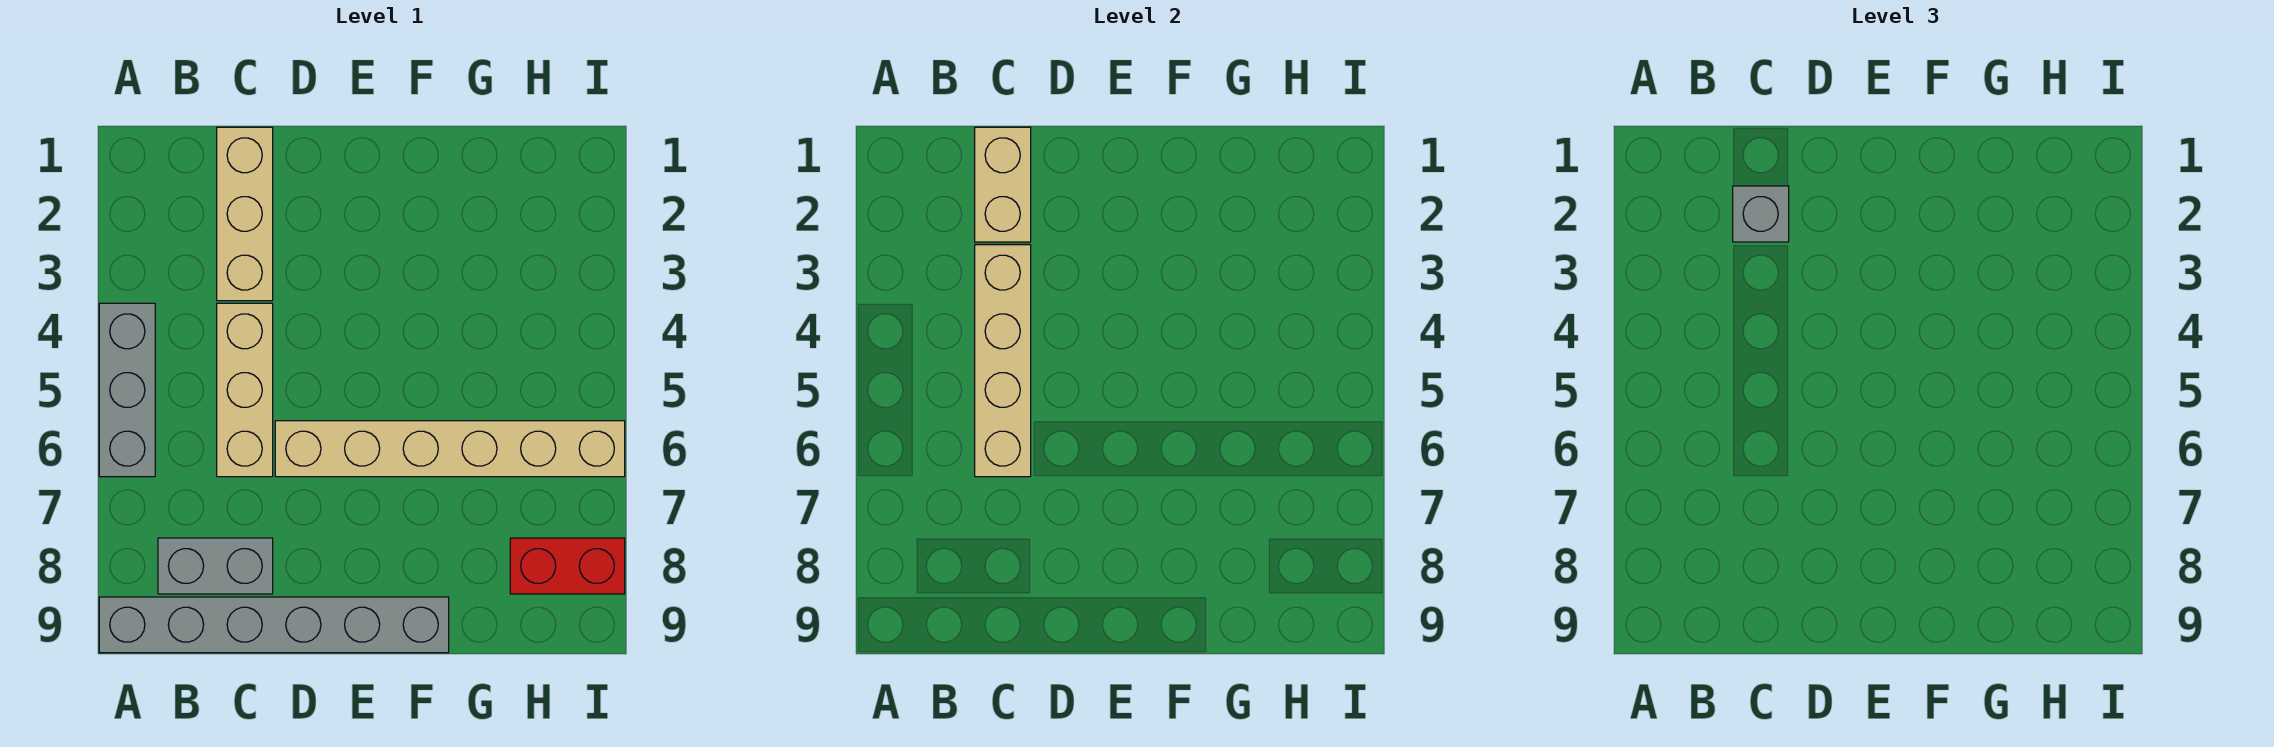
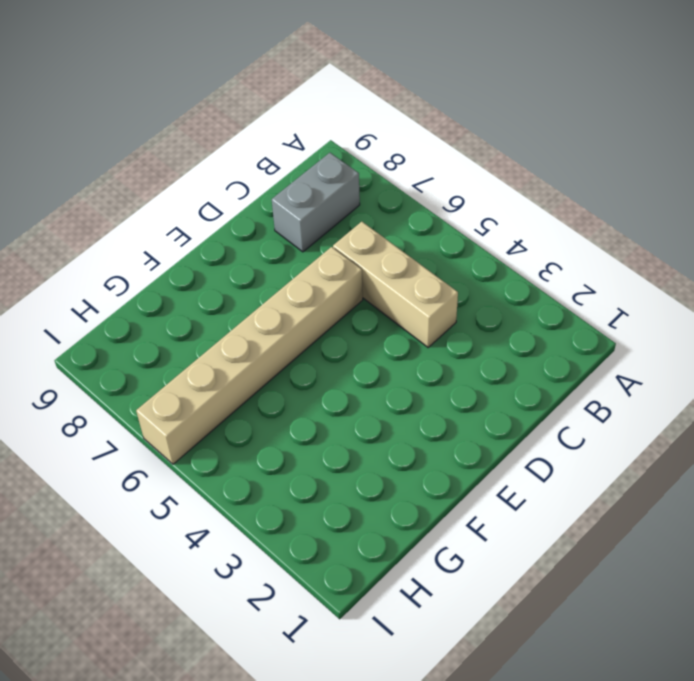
none -> grey brick A4:A6 level 1
none -> grey brick A9:F9 level 1

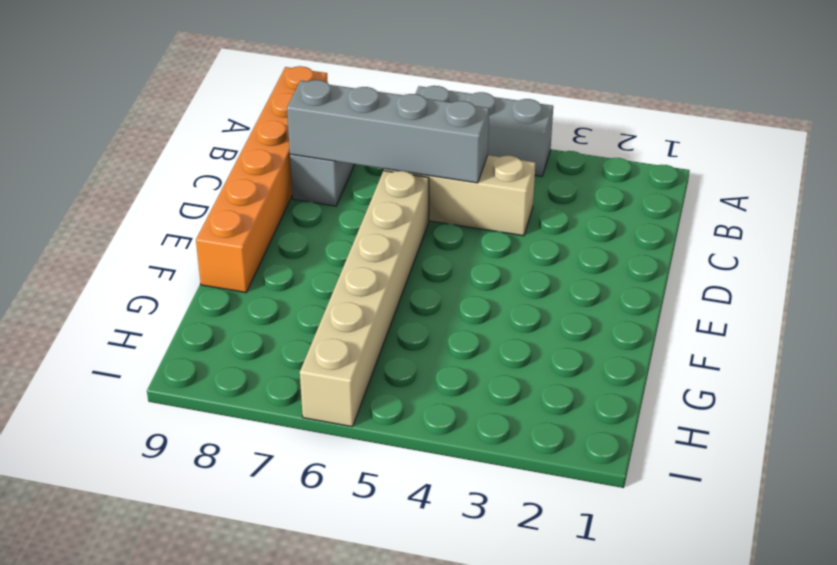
orange brick A9:F9 level 1 -> grey brick A9:F9 level 1
grey brick C5:C8 level 2 -> tan brick C3:C6 level 2
none -> tan brick C1:C3 level 1
none -> red brick H8:I8 level 1

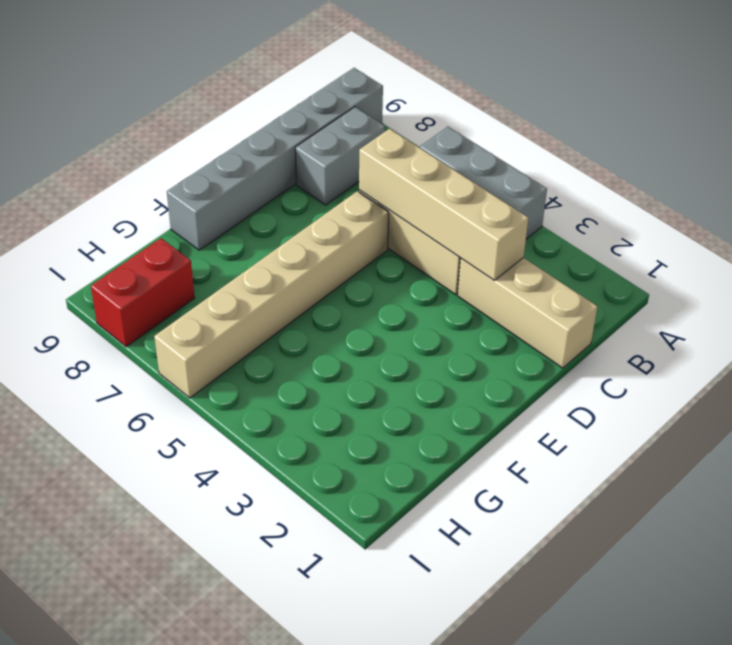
none -> tan brick C1:C2 level 2
none -> grey brick C2 level 3

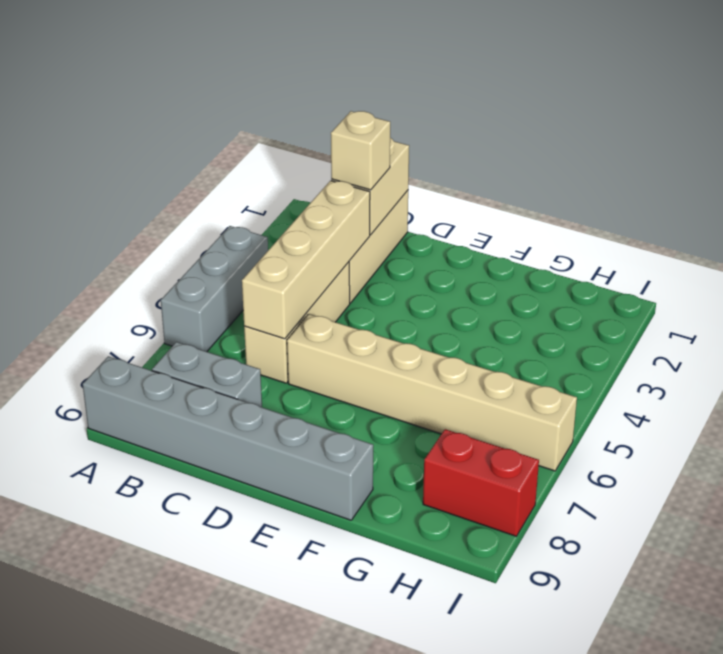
tan brick C2 level 3 -> grey brick C2 level 3

